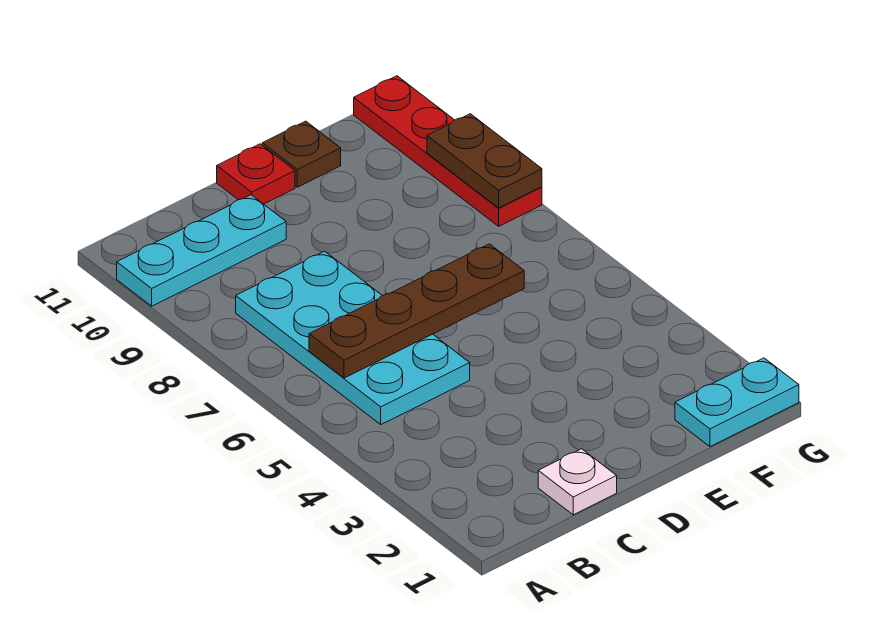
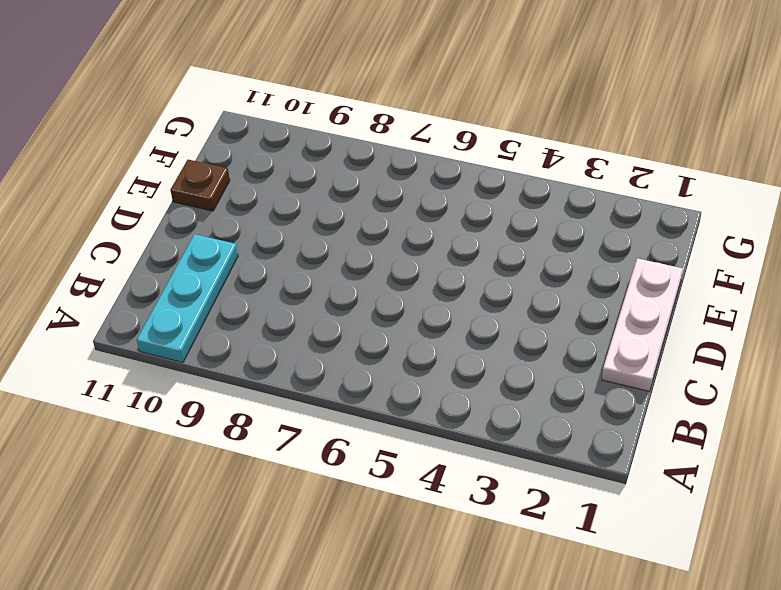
white plate C1:E1 level 1 -> white plate C1 level 1
none -> cyan plate B5:C8 level 1
none -> red plate D11 level 1

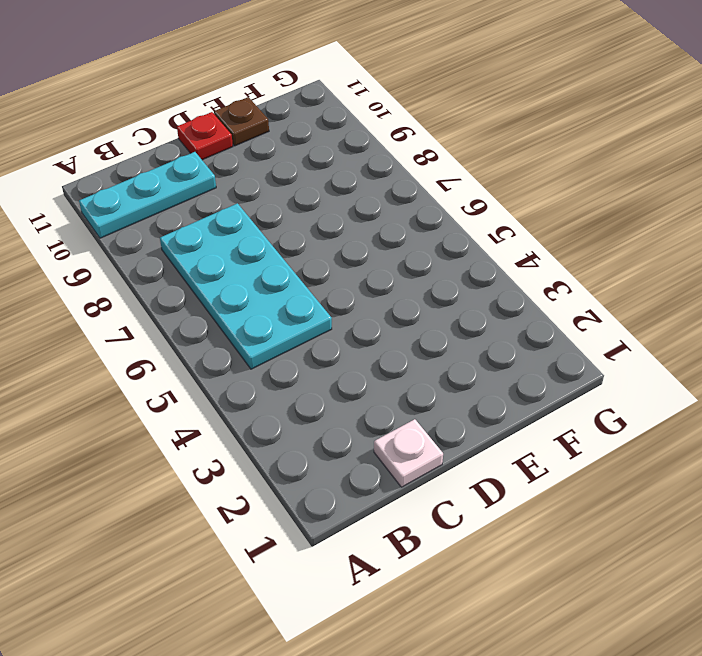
none -> cyan plate F1:G1 level 1
none -> red plate G8:G11 level 1

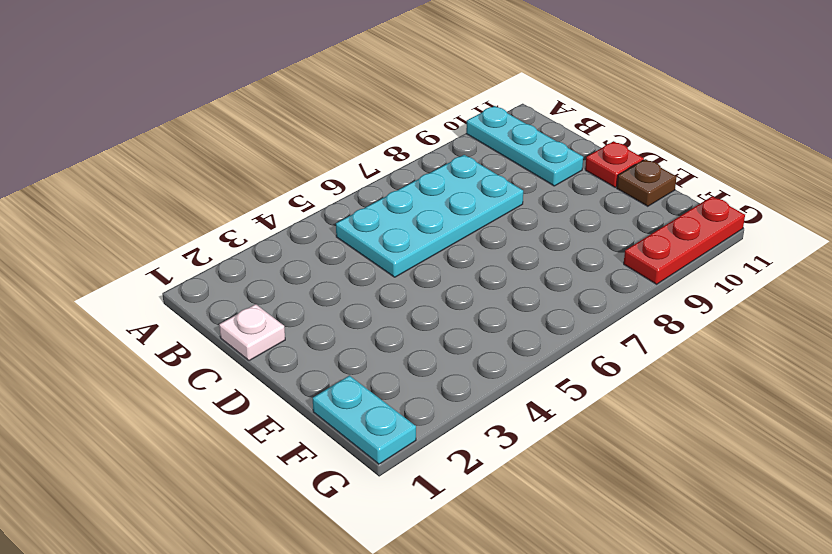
red plate G9:G11 level 1 -> red plate G8:G11 level 1
none -> brown plate B6:E6 level 2
none -> brown plate G8:G9 level 2

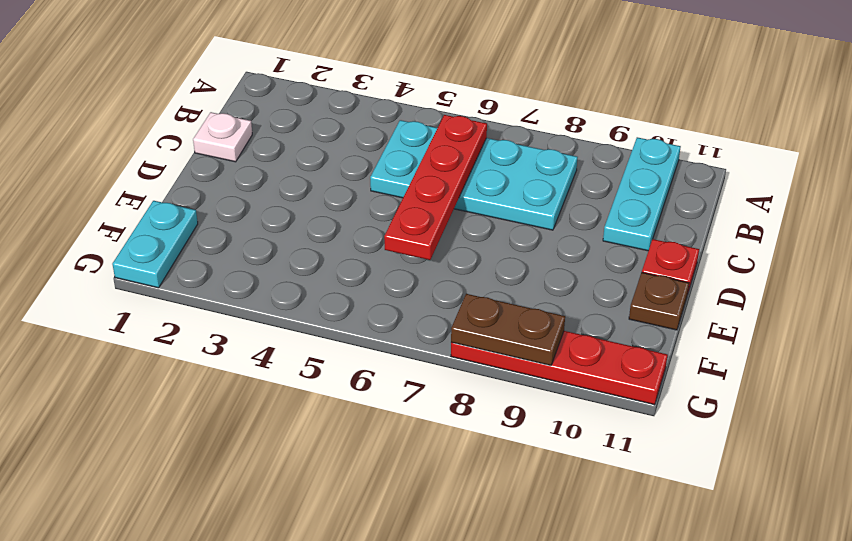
red plate B6:E6 level 2 -> brown plate B6:E6 level 2

